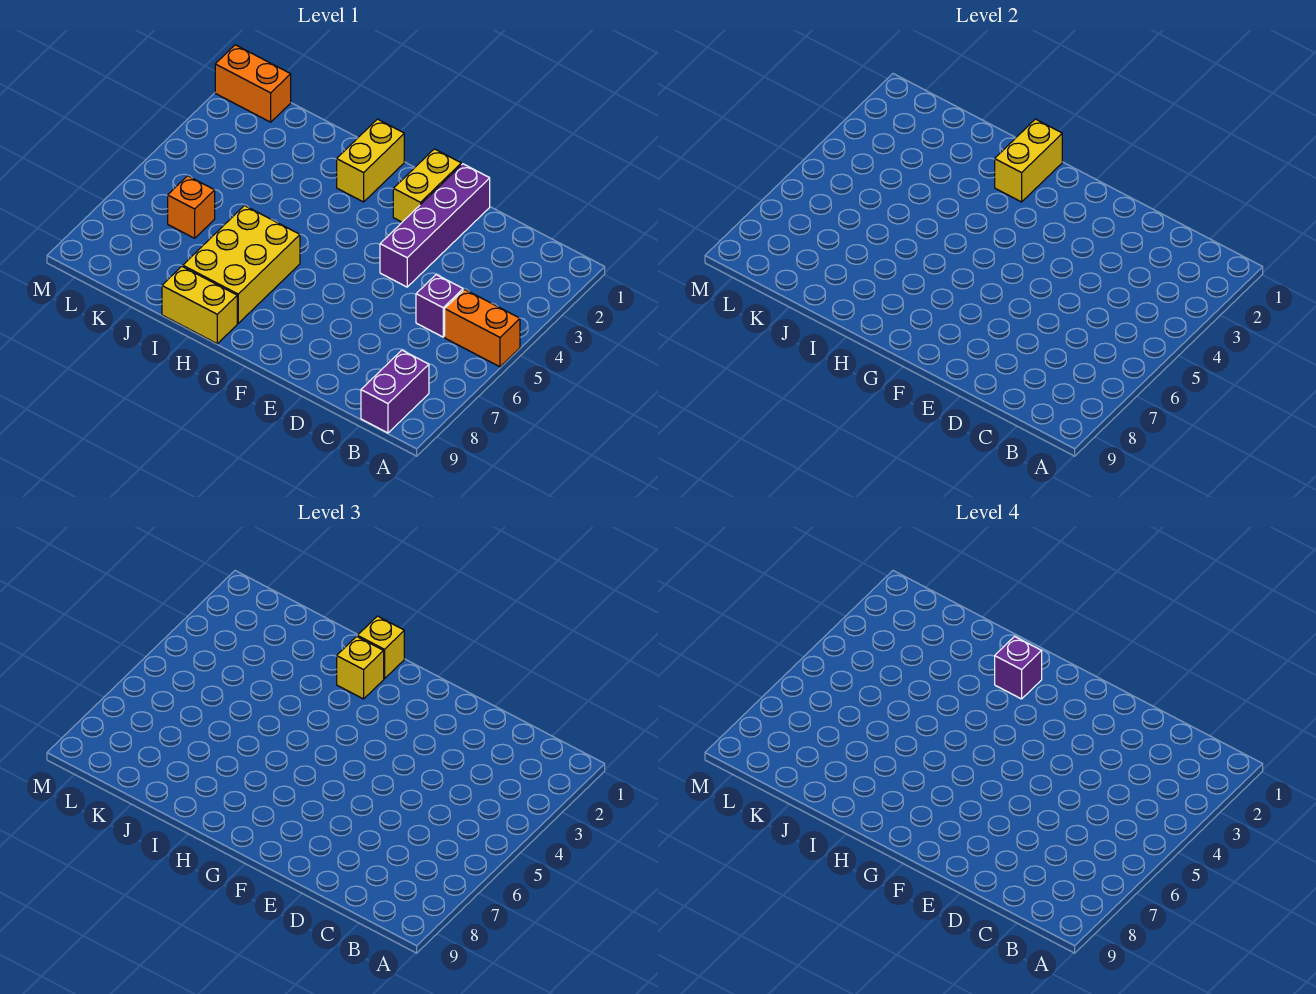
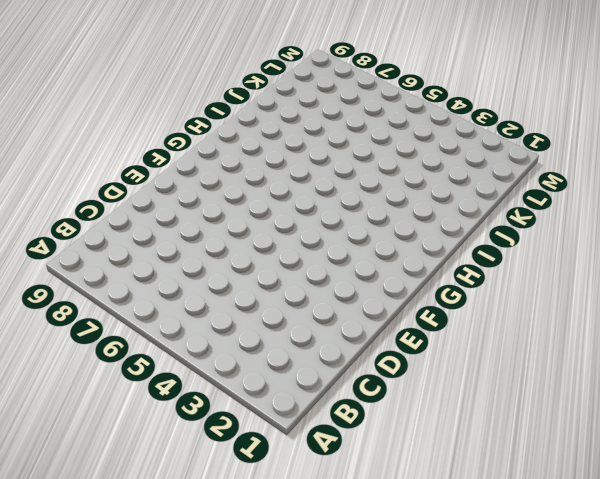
none -> orange brick A5:B5 level 1
none -> purple brick B8:B9 level 1
none -> purple brick C5 level 1

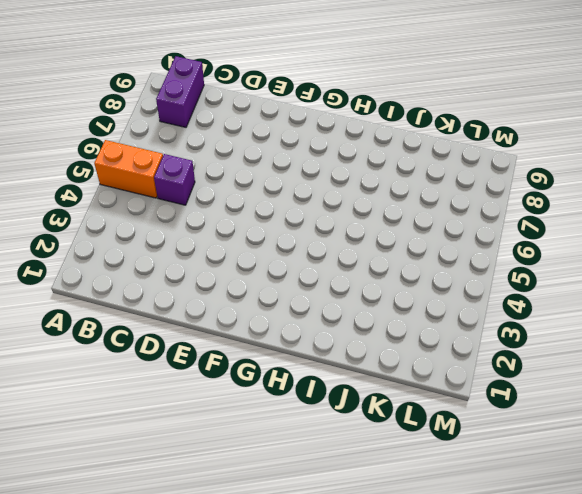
none -> purple brick E1:E4 level 1
none -> yellow brick F1:F2 level 1
none -> yellow brick H1:H2 level 1

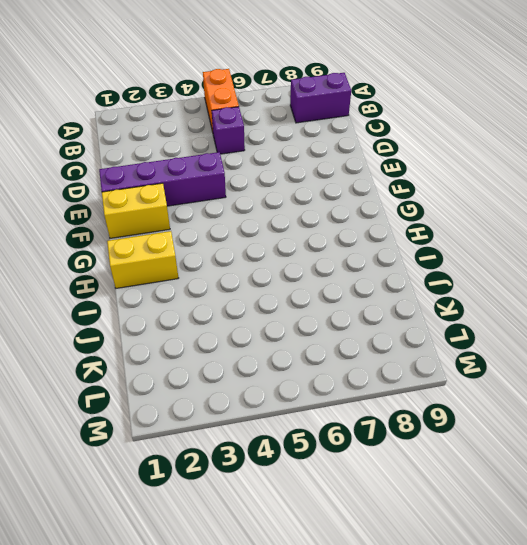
none -> yellow brick H6:I8 level 1
none -> yellow brick H9:I9 level 1
none -> orange brick K6 level 1

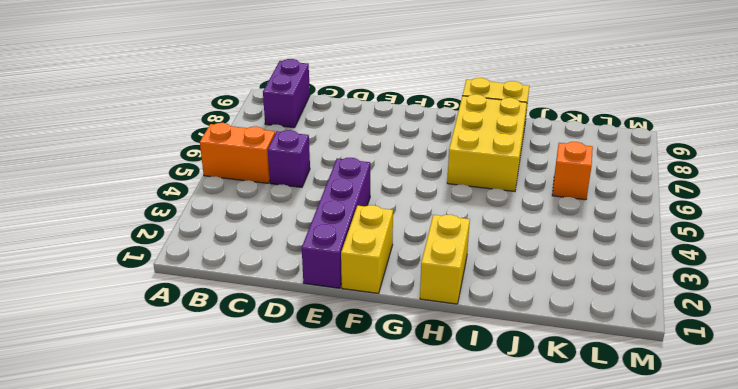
none -> orange brick L1:M1 level 1
none -> yellow brick H1:H2 level 2
none -> yellow brick H1 level 3

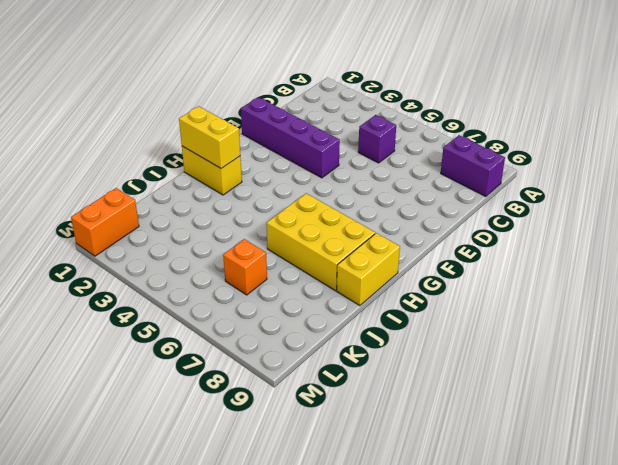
none -> orange brick A5:B5 level 1
none -> yellow brick F1:F2 level 1
none -> yellow brick H1 level 3

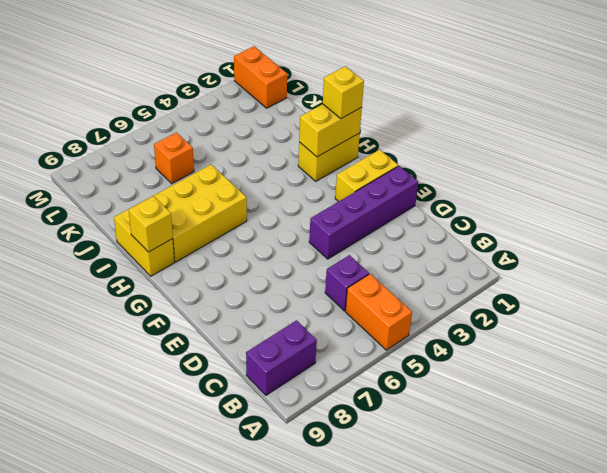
yellow brick H9 level 2 -> yellow brick H2 level 3
none -> purple brick H2 level 4

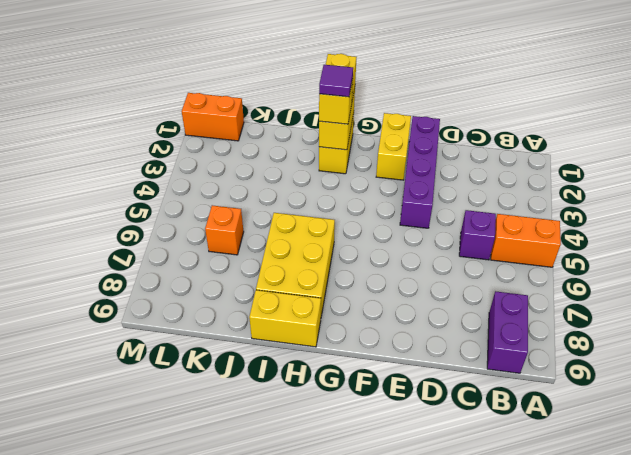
purple tile H2 level 4 -> purple brick H2 level 4

